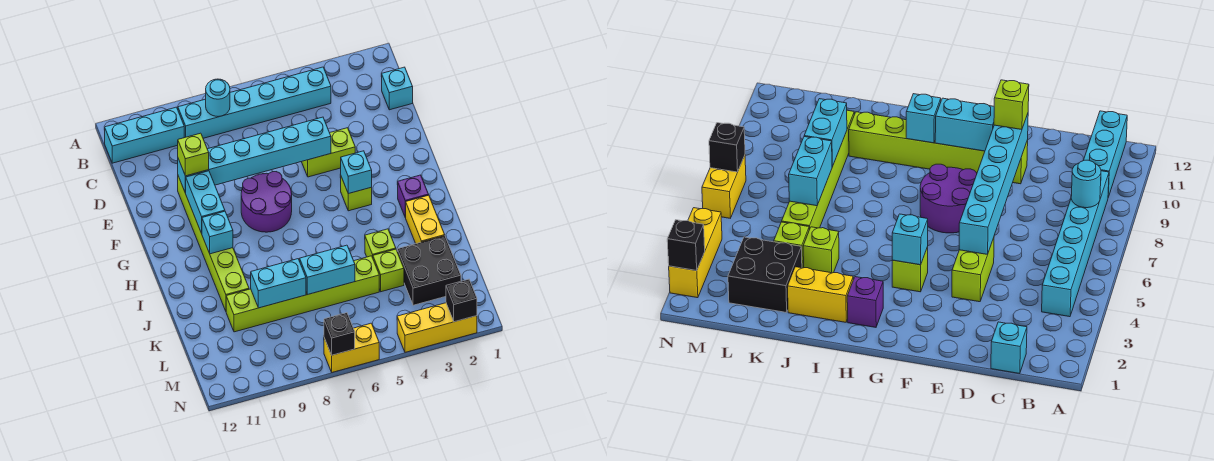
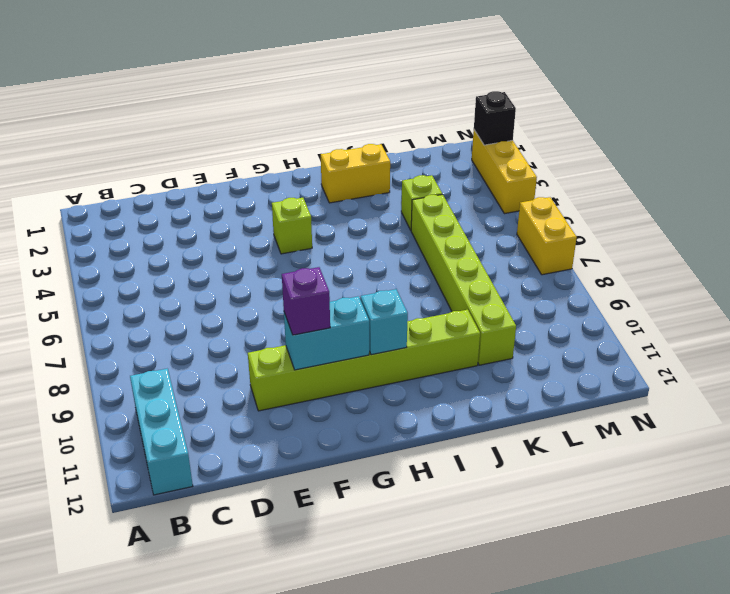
purple brick F10 level 3 -> purple brick H2 level 1
none -> cyan brick B4:B9 level 1
none -> cyan brick C1 level 1
none -> lime brick E4:E5 level 1

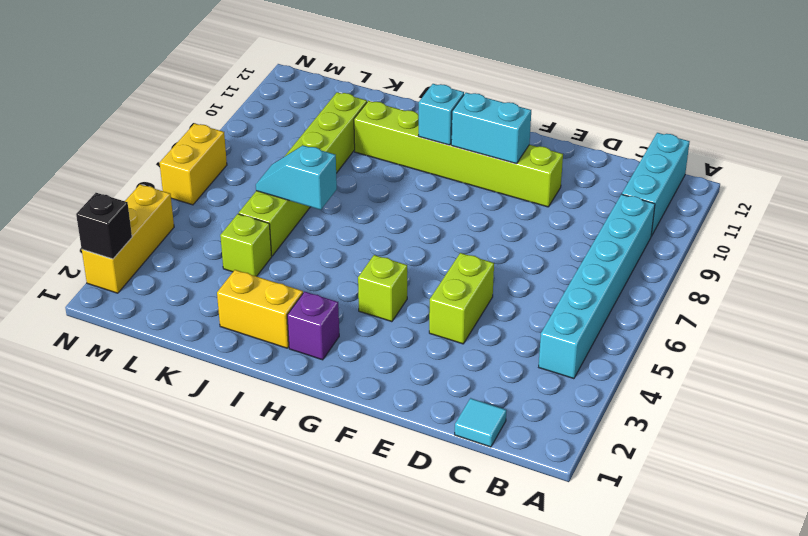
cyan tile C1 level 1 -> cyan brick C1 level 1
cyan slope J6:K6 level 2 top J -> cyan brick K6:K7 level 2
none -> purple round brick F7:G8 level 1
none -> lime brick J4 level 1
none -> black brick K2:L3 level 1

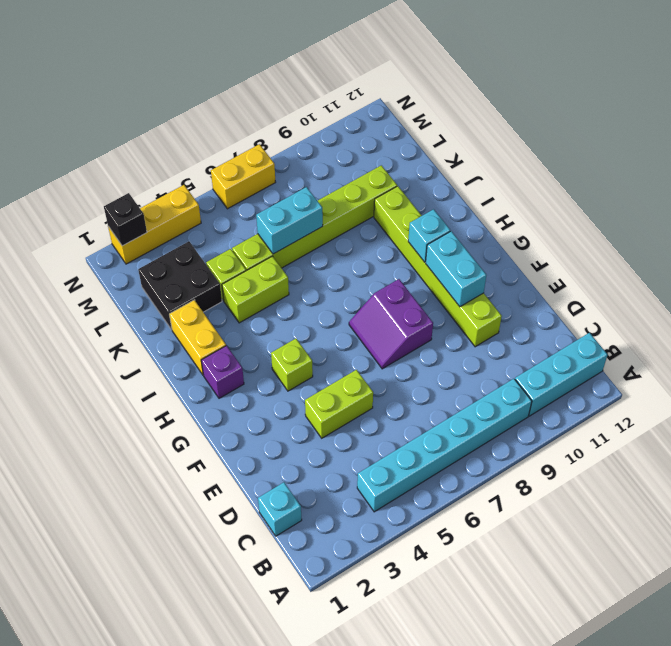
purple slope F7:G8 level 1 top 8 -> purple round brick F7:G8 level 1
lime brick J4:J5 level 1 -> lime brick J4 level 1
none -> cyan round brick B8 level 2
none -> cyan brick E5:E10 level 2
none -> cyan brick G4 level 2

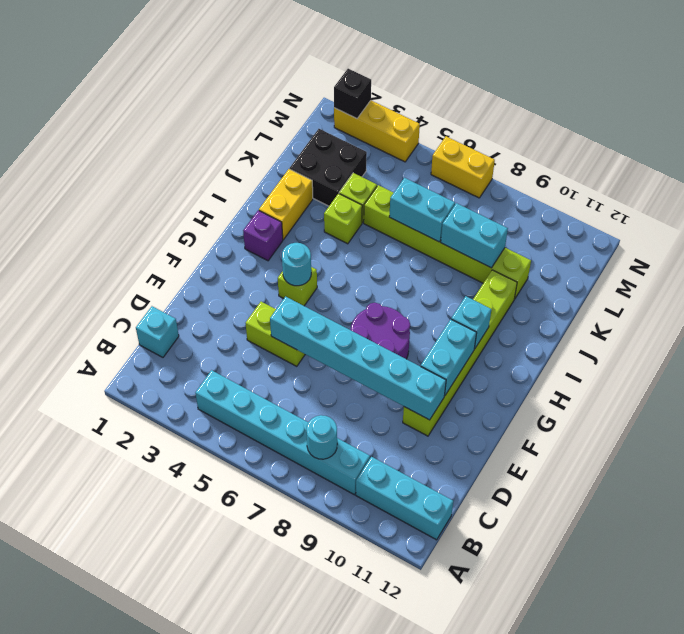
cyan round brick G4 level 2 -> cyan brick G4 level 2
none -> black brick N7 level 2
none -> lime brick E10 level 3

